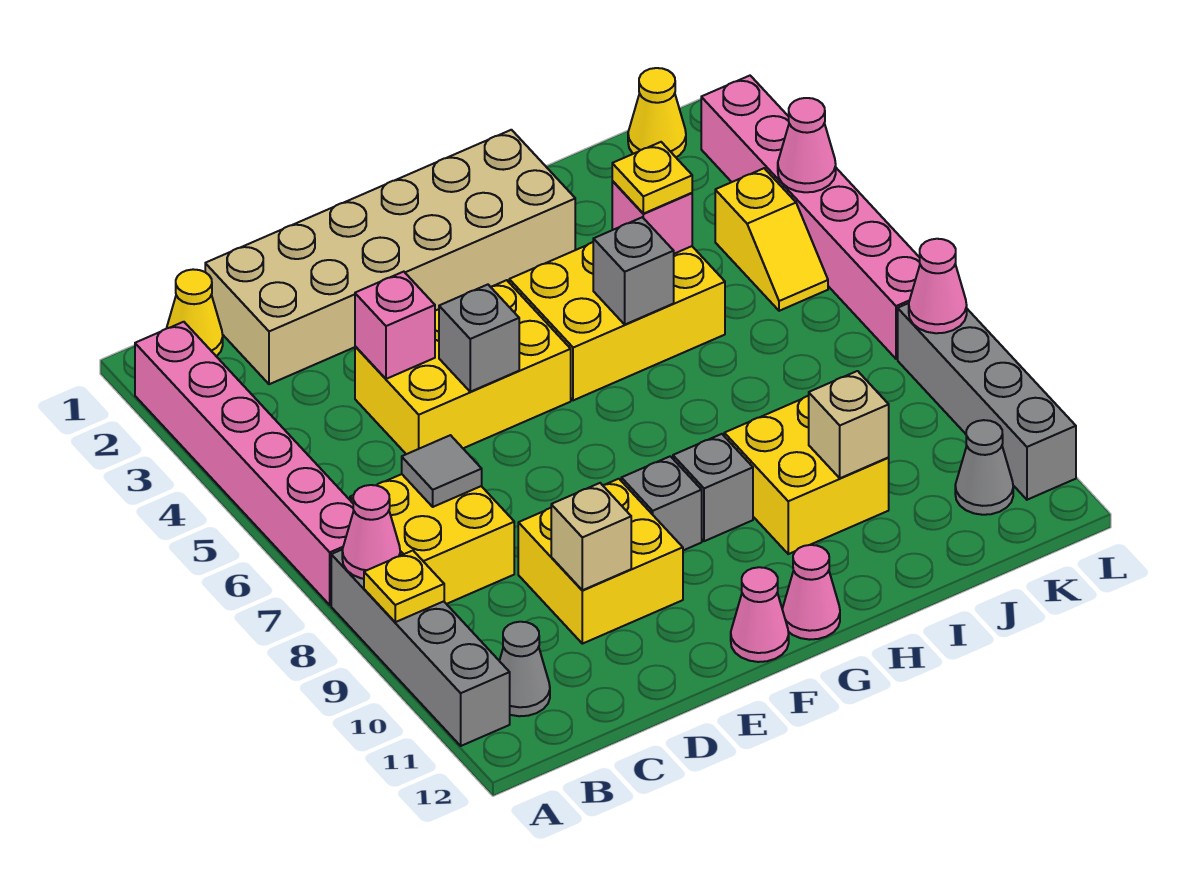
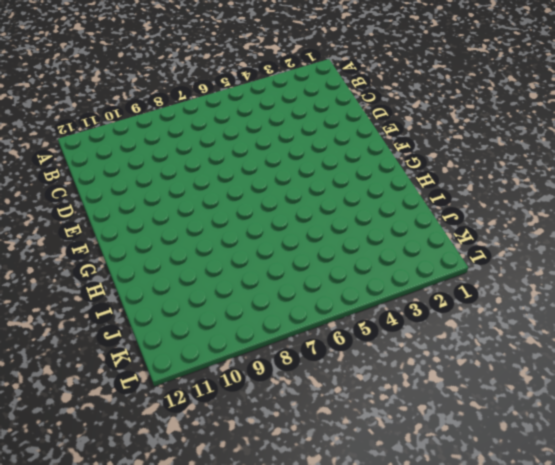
none -> pink brick A2:A7 level 1
none -> grey brick A8:A11 level 1
none -> yellow cone B1 level 1
none -> yellow brick B7:C8 level 1

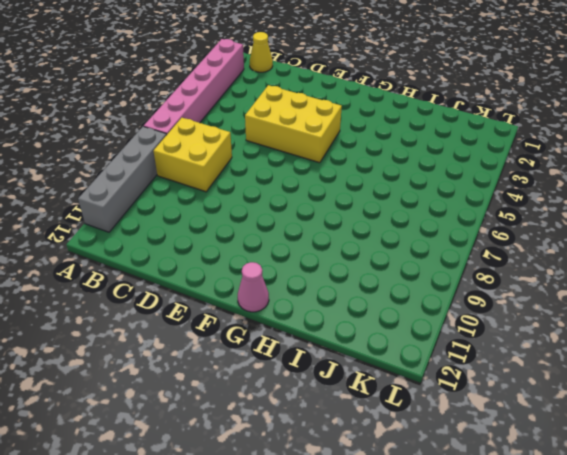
none -> grey cone B11 level 1
none -> tan brick C1:H2 level 1
none -> yellow brick D9:E10 level 1
none -> grey brick F9 level 1

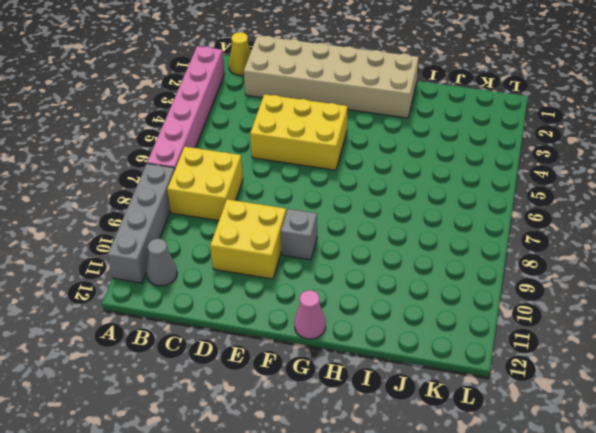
none -> pink cone F12 level 1
none -> yellow brick G4:I5 level 1
none -> grey brick G9 level 1
none -> yellow brick H9:I10 level 1

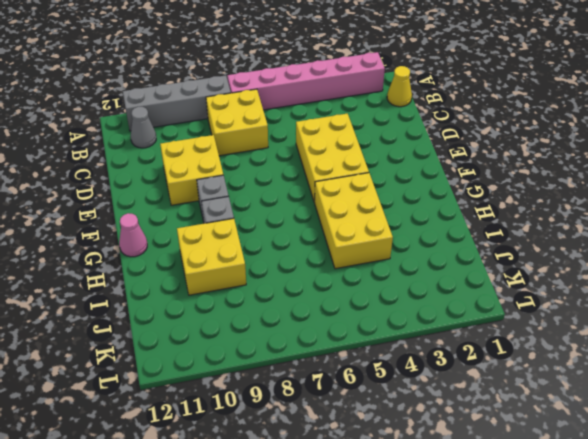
none -> tan brick C1:H2 level 1
none -> pink cone F12 level 1
none -> yellow cone K1 level 1
none -> yellow slope K4:K5 level 1 top 4

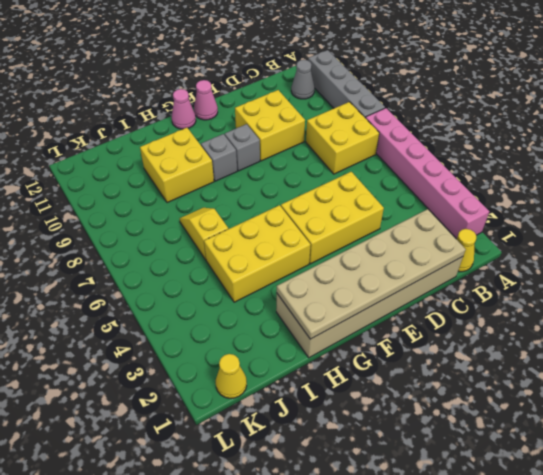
tan plate C1:H2 level 2 -> none
yellow slope I6:I7 level 1 top 6 -> yellow slope K4:K5 level 1 top 4
none -> grey cone K11 level 1
none -> pink brick L2:L7 level 1
none -> grey brick L8:L11 level 1
none -> pink cone A8 level 2

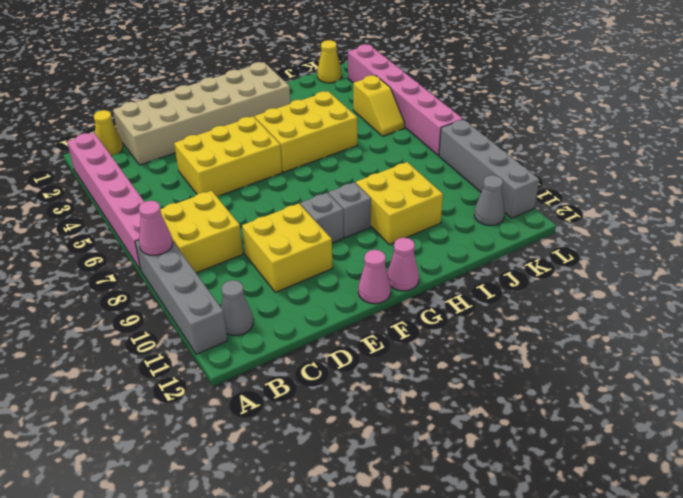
none -> yellow plate A9 level 2
none -> grey tile C7 level 2
none -> pink brick D4 level 2
none -> tan brick D10 level 2

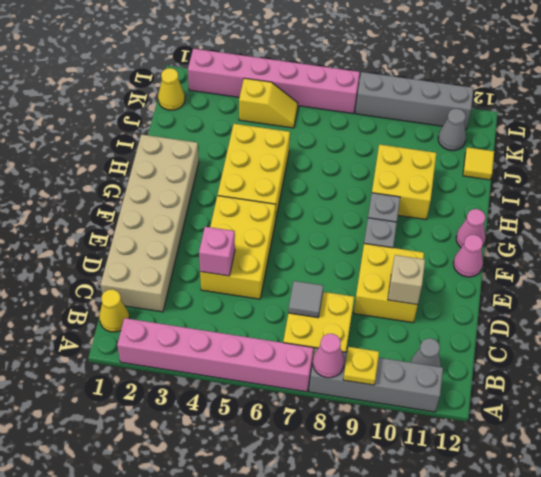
yellow tile J12 level 1 -> none
none -> grey brick E5 level 2
none -> grey brick H5 level 2
none -> pink brick I4 level 2
none -> tan brick I10 level 2

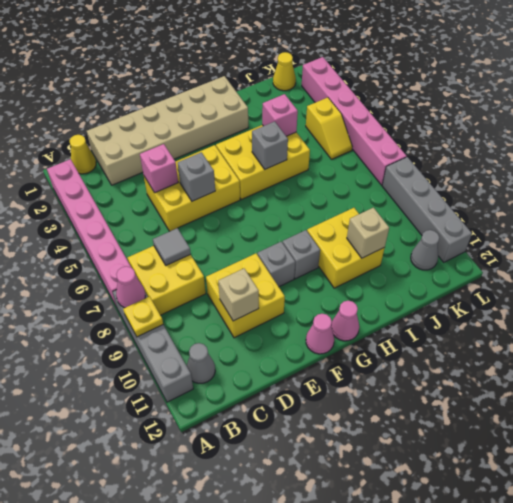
none -> pink cone L4 level 2
none -> pink cone L8 level 2
none -> yellow plate I4 level 3

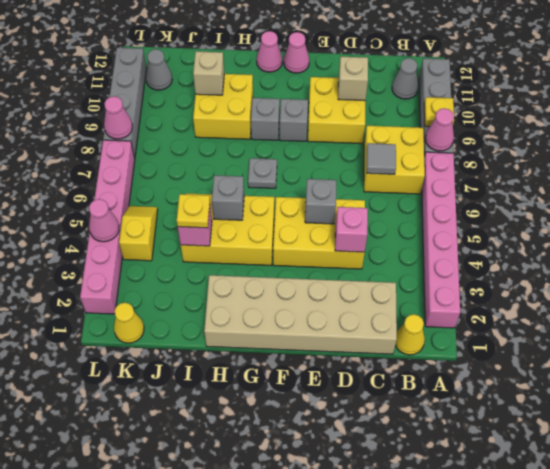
grey plate G7 level 1 -> none

